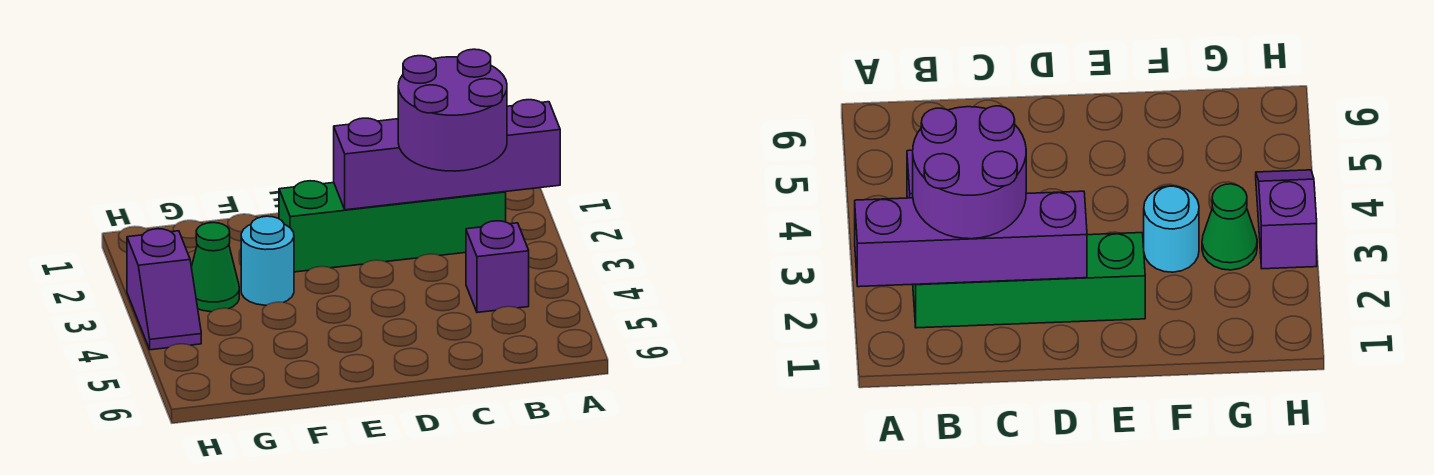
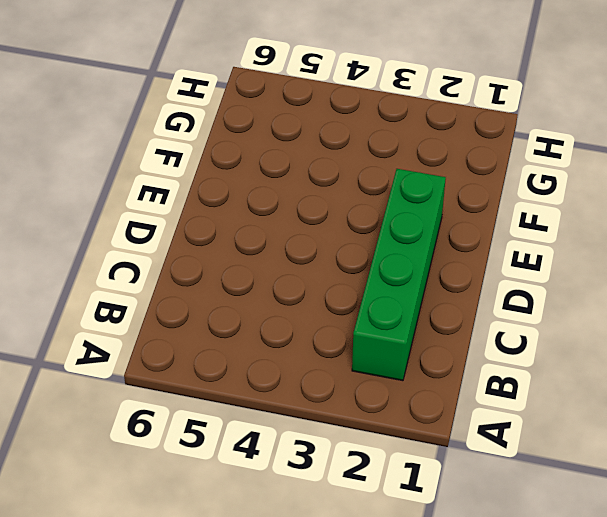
none -> purple brick B4 level 1
none -> cyan round brick F3 level 1

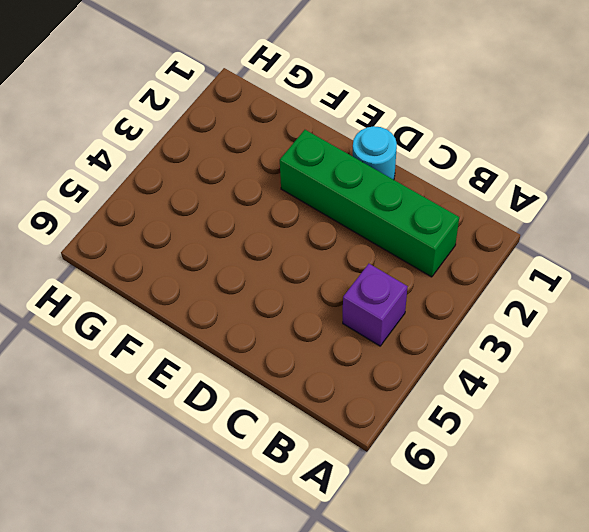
cyan round brick D1 level 1 -> cyan round brick F3 level 1
none -> green cone G3 level 1
none -> purple slope H3:H4 level 1 top 3

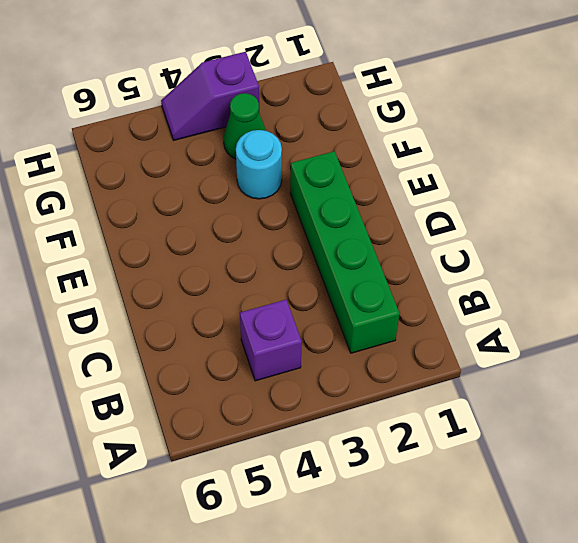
none -> purple brick A2:D2 level 2
none -> purple round brick B2:C3 level 3

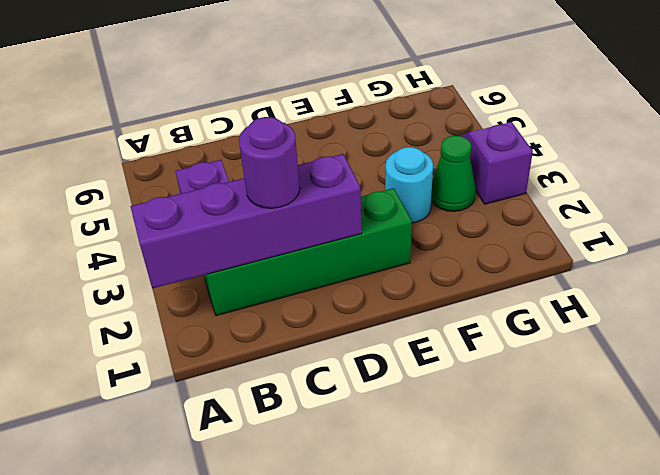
purple round brick C2 level 3 -> purple round brick B2:C3 level 3

